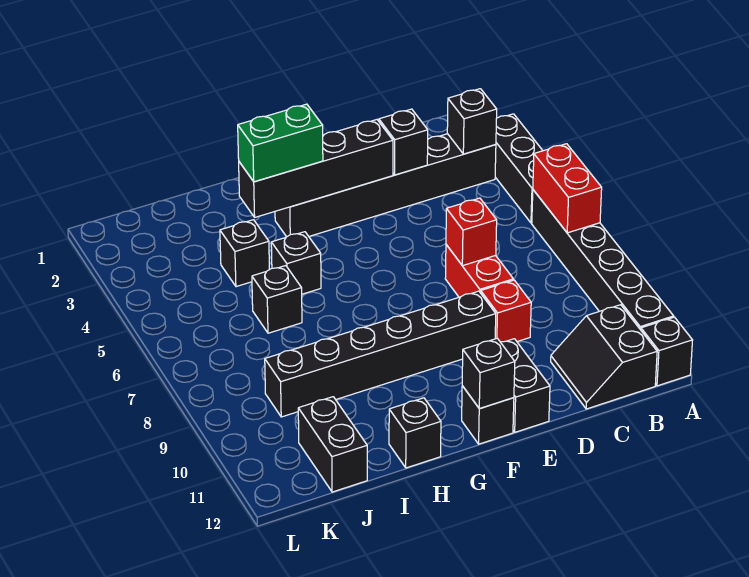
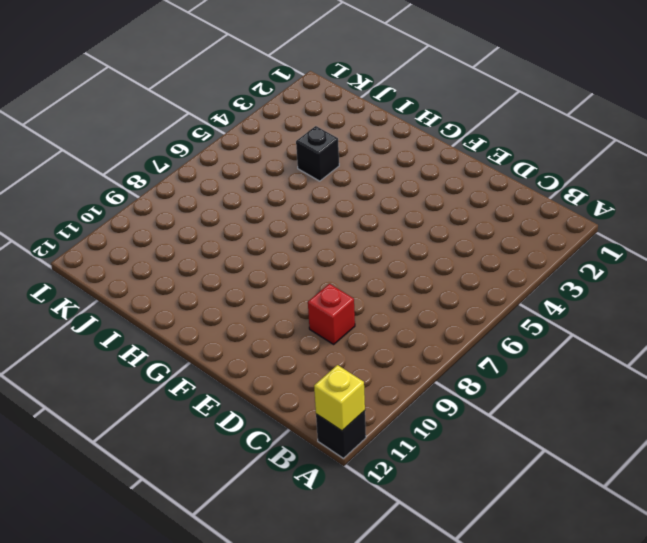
yellow brick A12 level 2 -> none
none -> black brick A3:A5 level 1
none -> black brick A6:A11 level 1
none -> black brick B3:G3 level 1

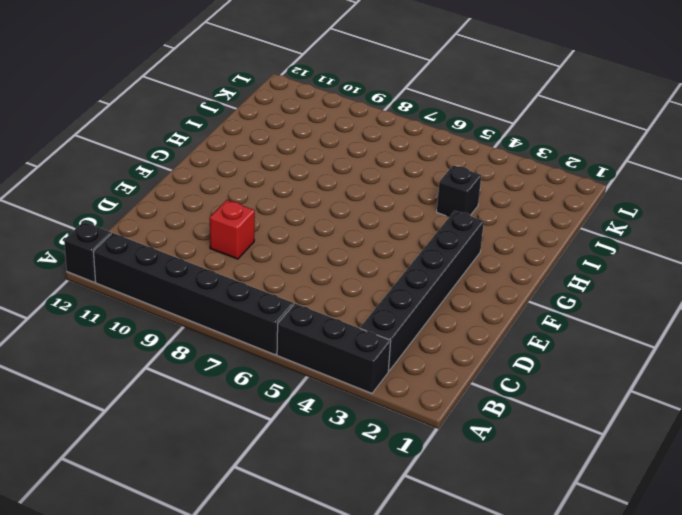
none -> black slope B11:C12 level 1 top B
none -> red brick D7:D8 level 1
none -> black brick E9:J9 level 1

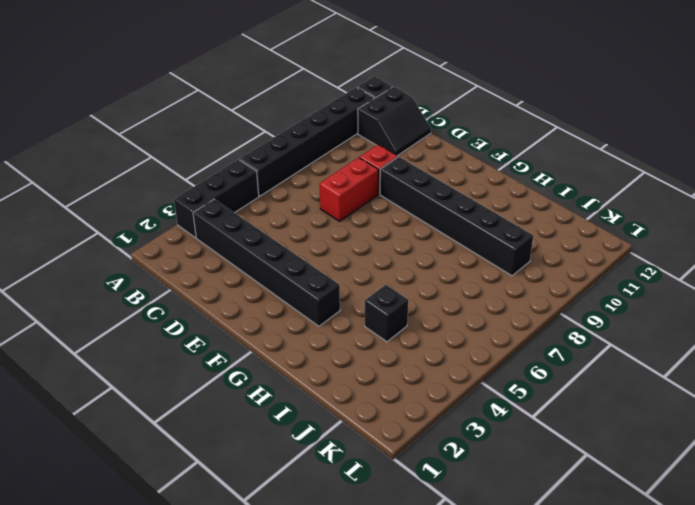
none -> black brick E11:E12 level 1
none -> black brick F12 level 1
none -> black brick H5 level 1

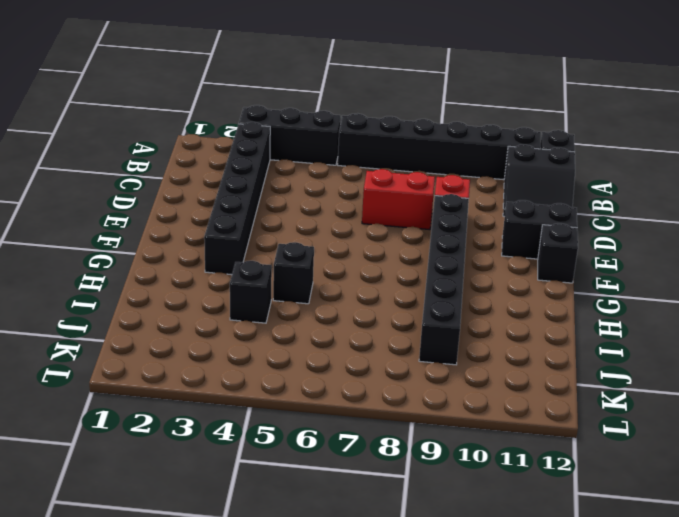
none -> black brick H12 level 1
none -> black brick I6 level 1
none -> black brick J11:J12 level 1

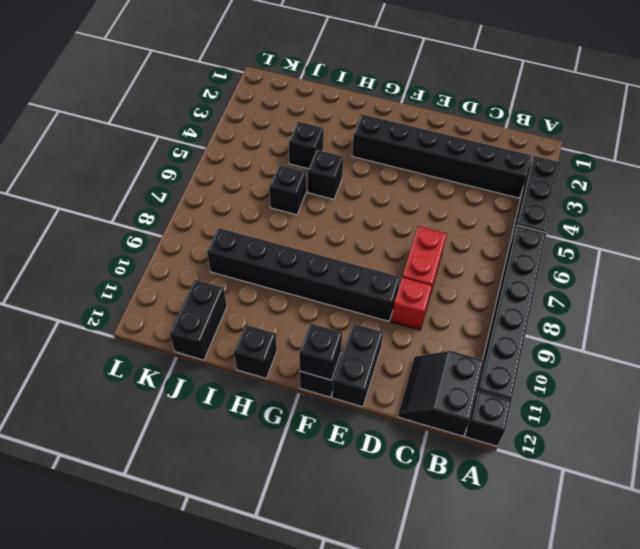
none -> red brick A6:A7 level 2
none -> black brick B3 level 2
none -> black brick D3 level 2

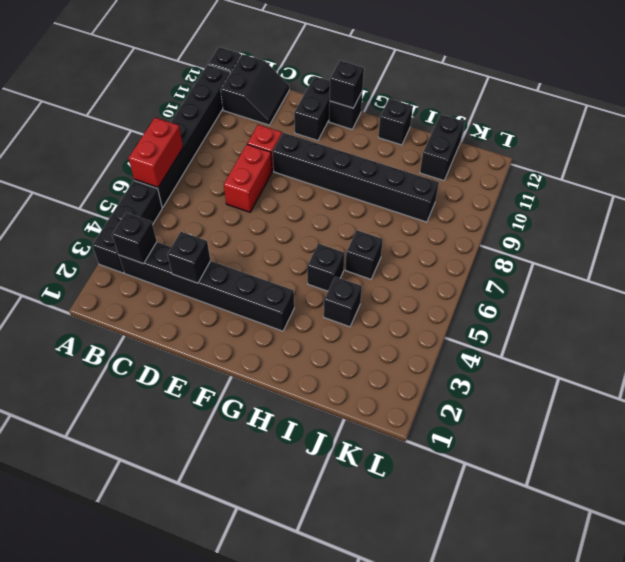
none -> red brick D7 level 2
none -> black brick E3:H3 level 2
none -> green brick G3:H3 level 3

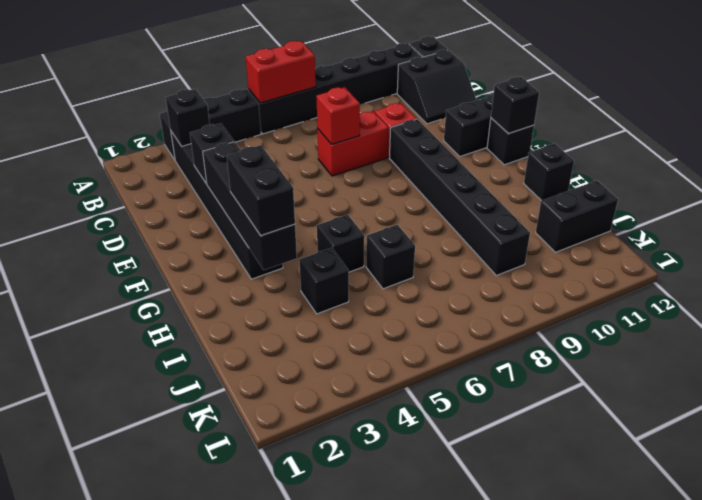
black brick G3:H3 level 3 -> green brick G3:H3 level 3

